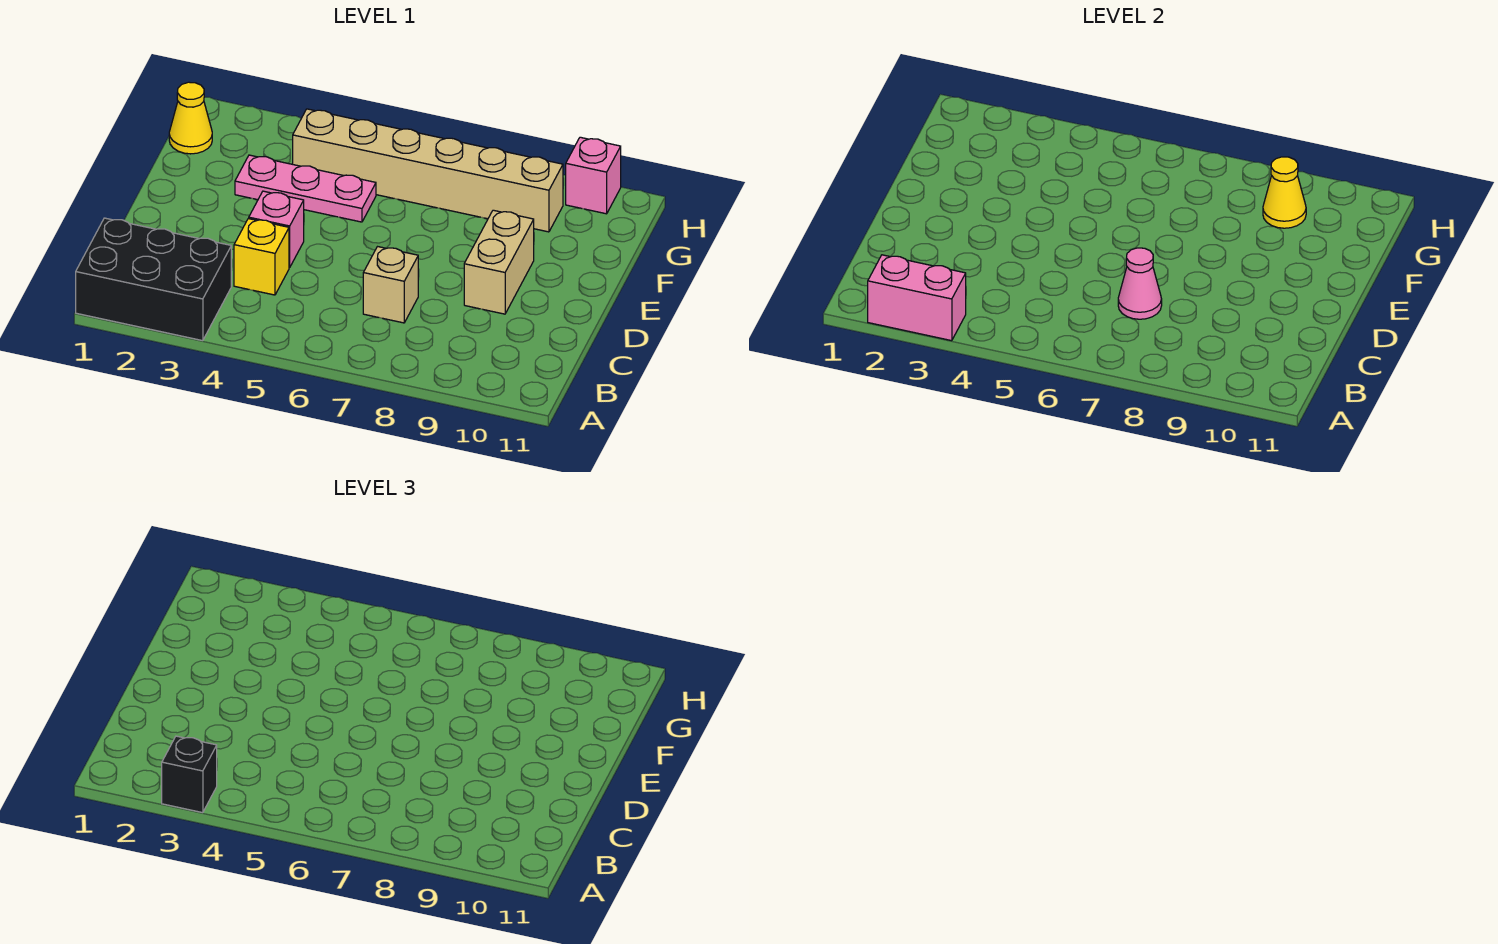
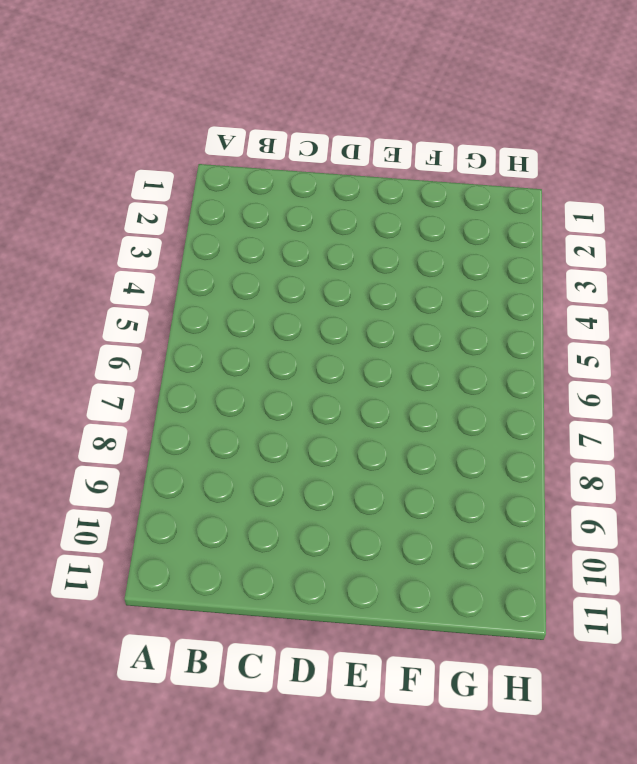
none -> black brick A1:B3 level 1
none -> yellow brick C4 level 1
none -> tan brick C7 level 1

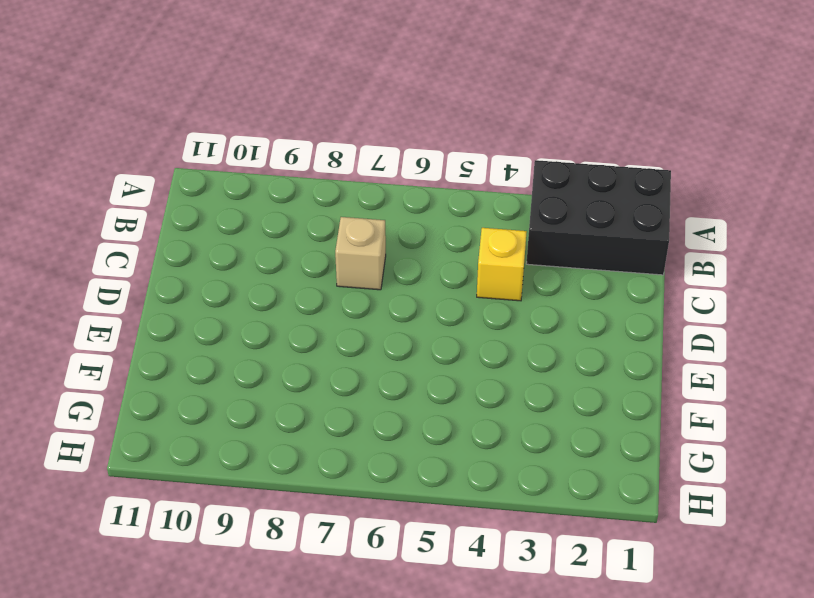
none -> pink brick D4 level 1
none -> tan brick D9:E9 level 1
none -> pink plate F3:F5 level 1

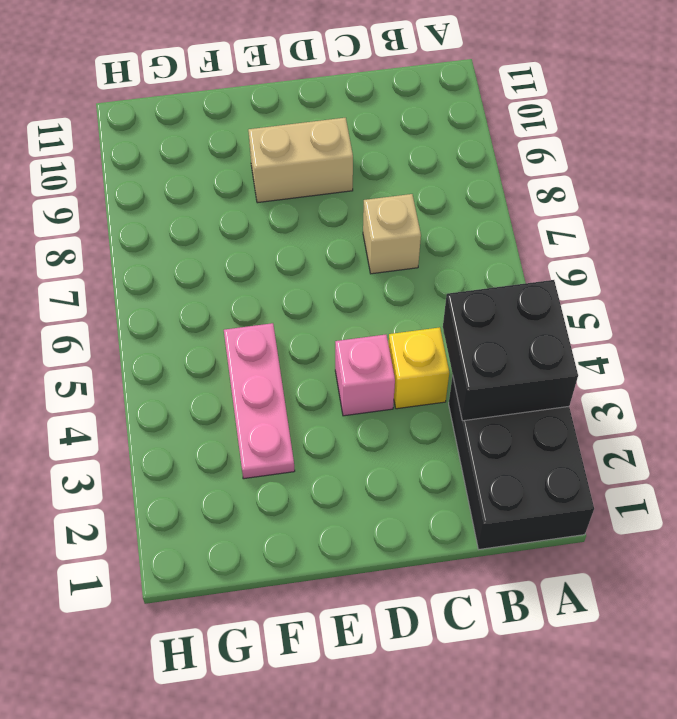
black brick A3:B4 level 2 -> pink brick A2:A3 level 2
none -> yellow cone G1 level 1
none -> tan brick G4:G9 level 1
none -> pink brick H10 level 1

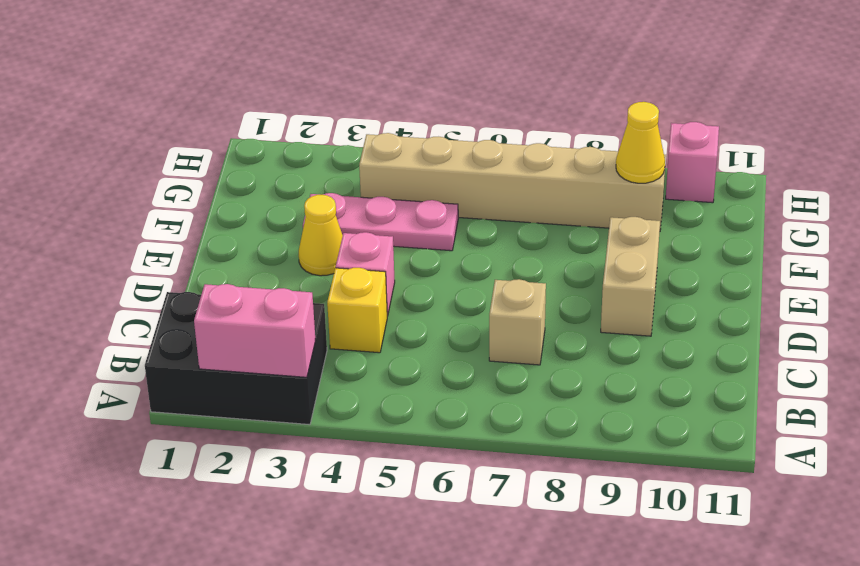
yellow cone E3 level 1 -> yellow cone G1 level 1
none -> pink cone C7 level 2
none -> black brick A3 level 3

